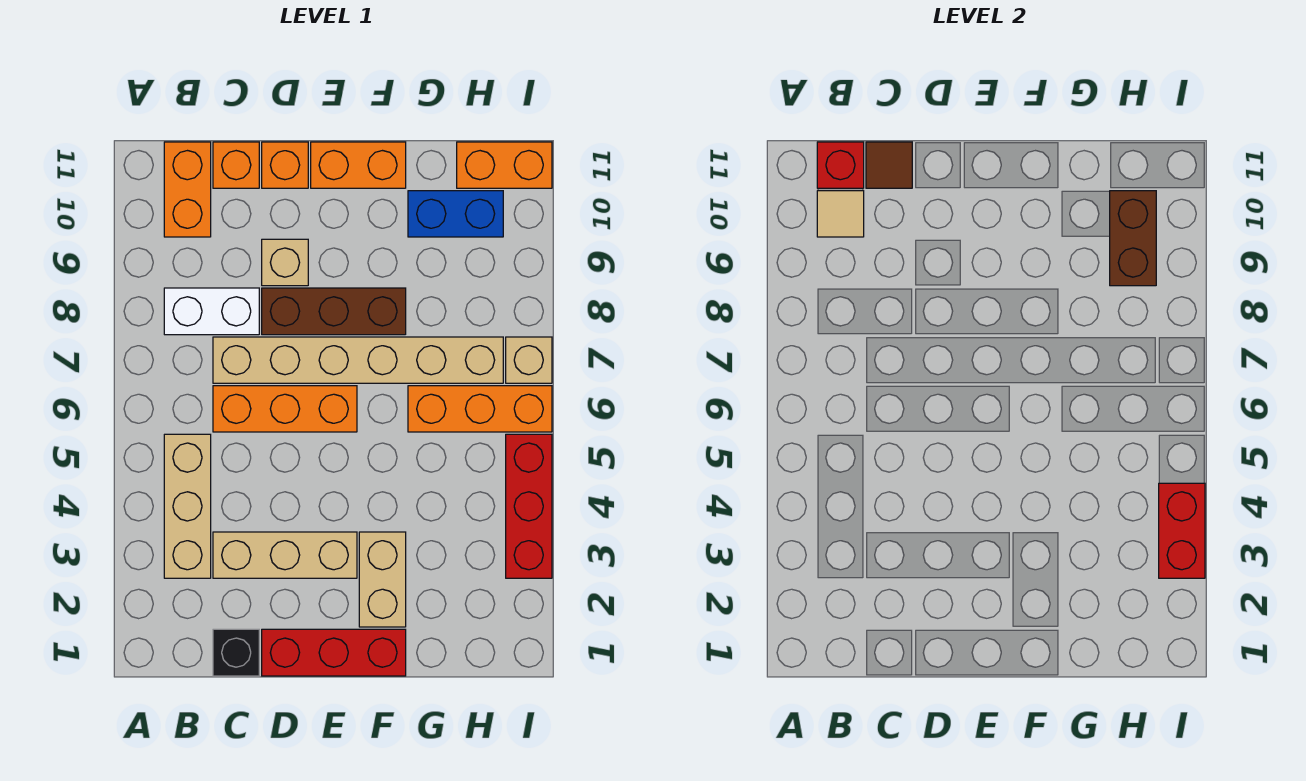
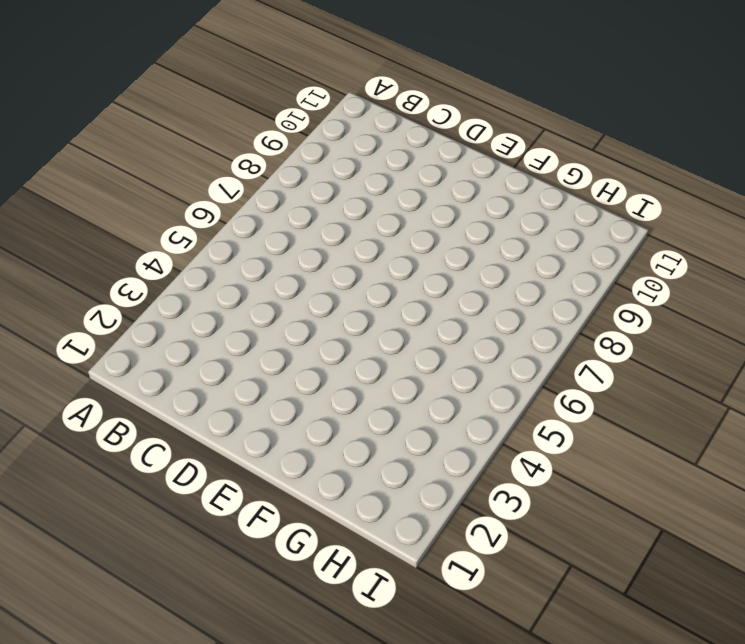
none -> tan brick B3:B5 level 1
none -> white brick B8:C8 level 1
none -> orange brick B10:B11 level 1

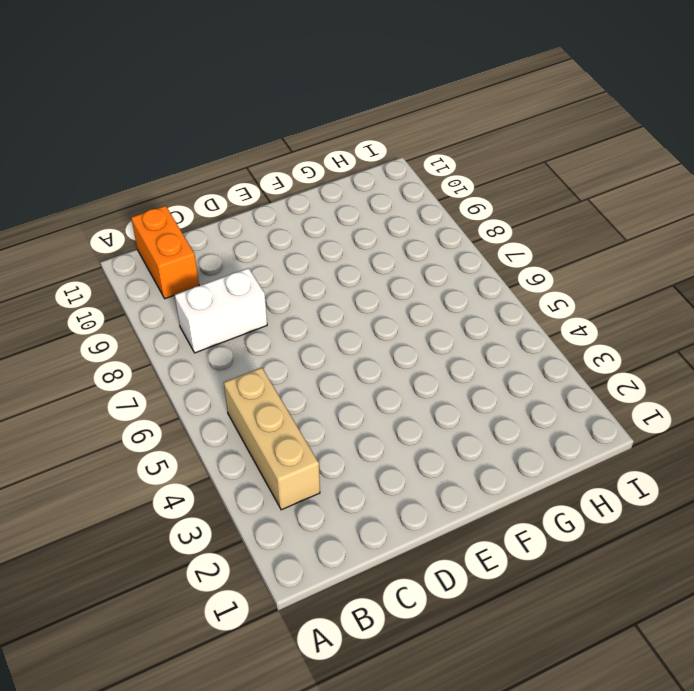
none -> black brick C1 level 1
none -> tan brick C3:E3 level 1
none -> orange brick C6:E6 level 1

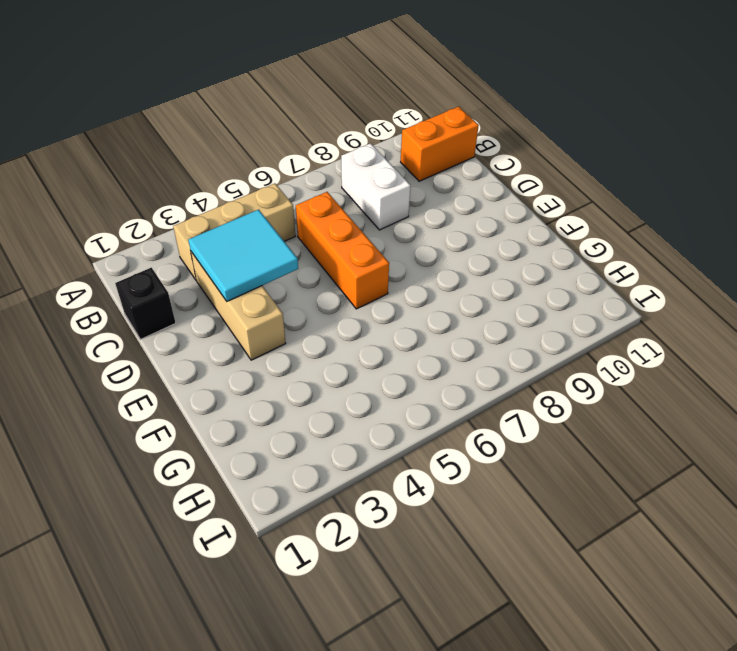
cyan tile C3:D4 level 2 -> none
none -> tan brick C7:H7 level 1
none -> orange brick C11 level 1
none -> red brick D1:F1 level 1

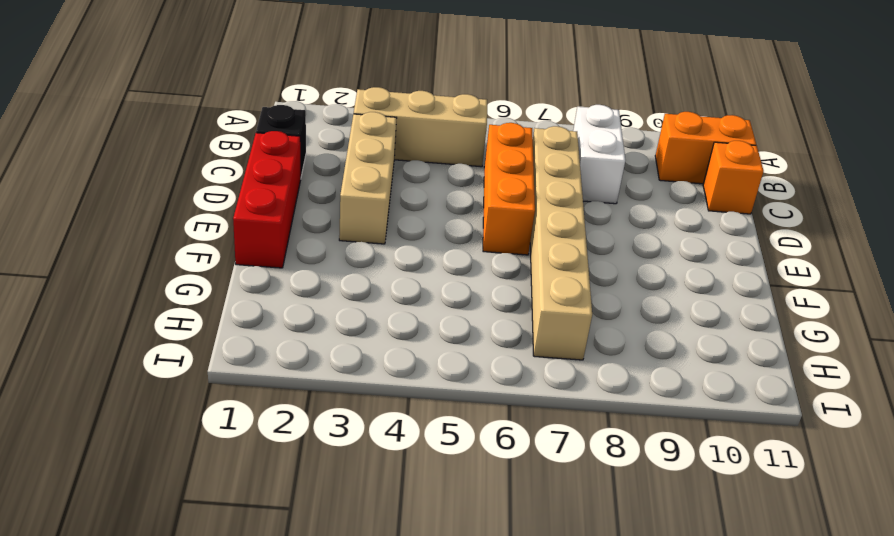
none -> brown brick D8:F8 level 1
none -> tan brick D9 level 1
none -> orange brick D11 level 1

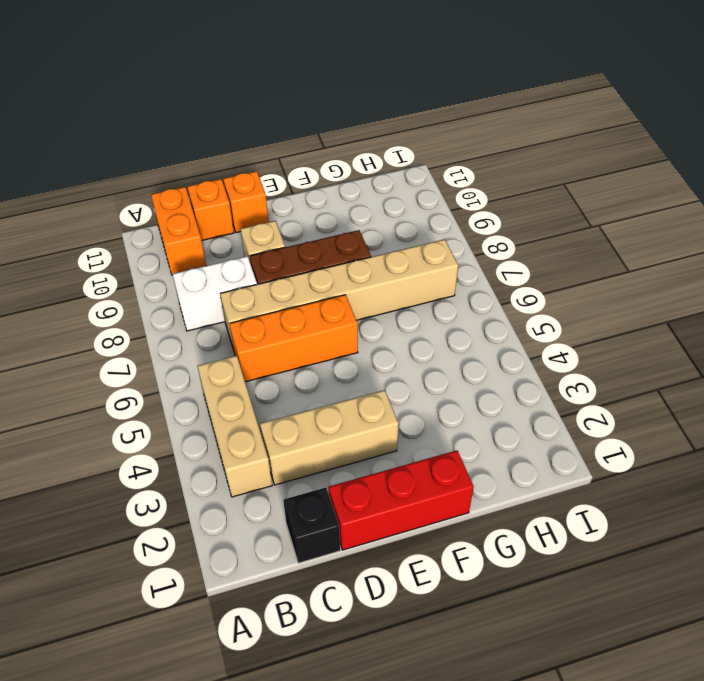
none -> orange brick E11:F11 level 1
none -> tan brick F2:F3 level 1
none -> orange brick G6:I6 level 1

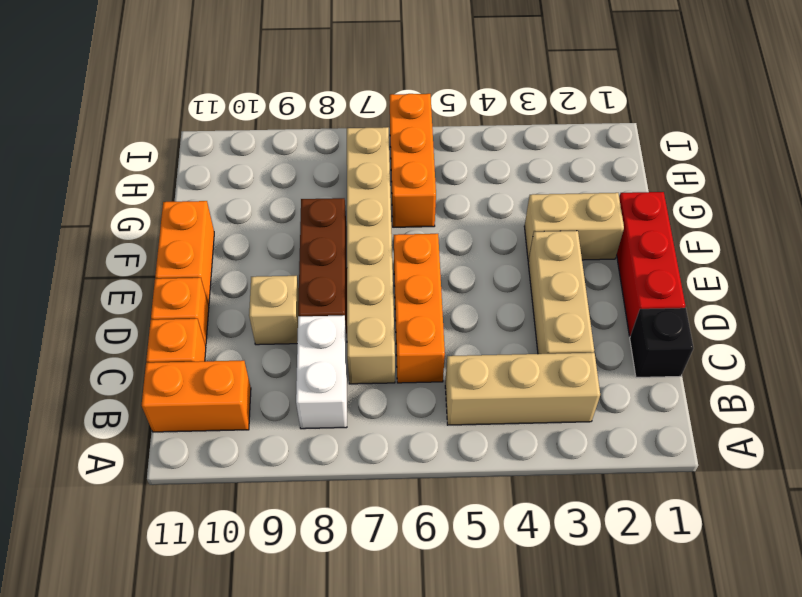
none -> blue brick G10:H10 level 1
none -> orange brick H11:I11 level 1
none -> red brick I3:I5 level 1

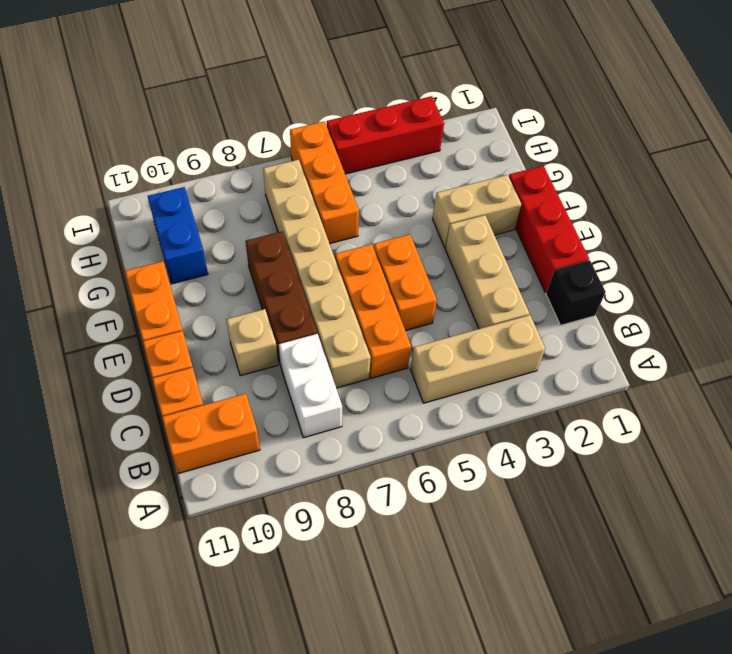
orange brick D5:E5 level 1 -> orange brick H11:I11 level 1
none -> tan brick I7 level 1
none -> tan tile B10 level 2
none -> red brick B11 level 2

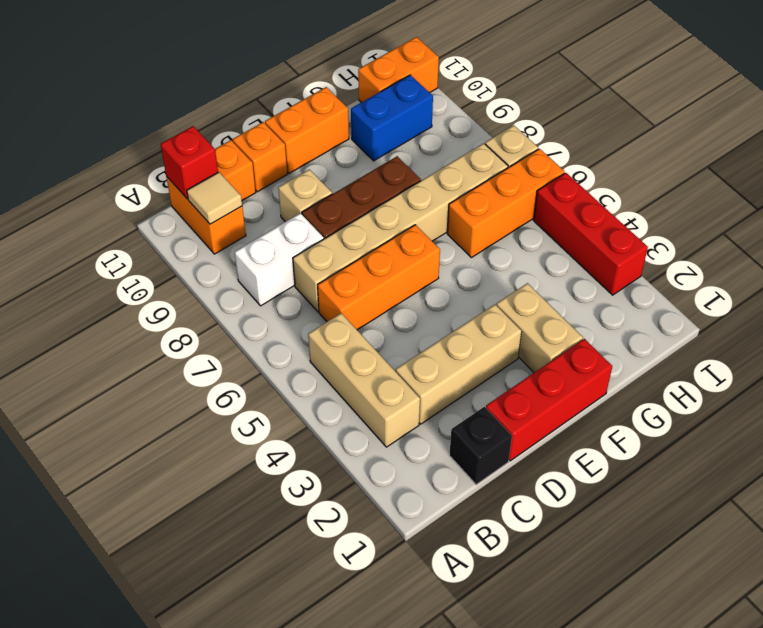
none -> brown tile C11 level 2
none -> brown brick H9:H10 level 2
none -> red brick I3:I4 level 2

